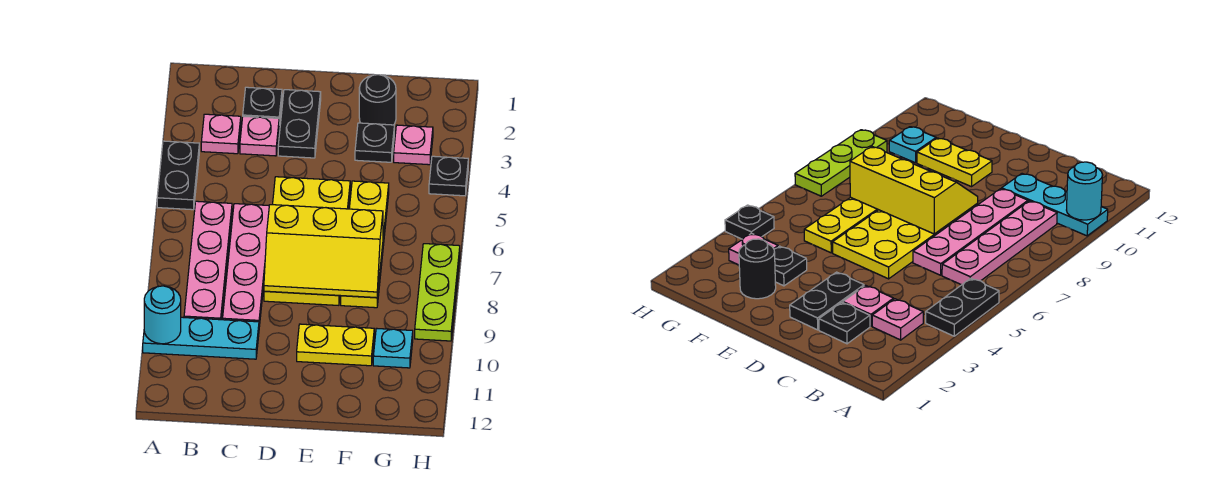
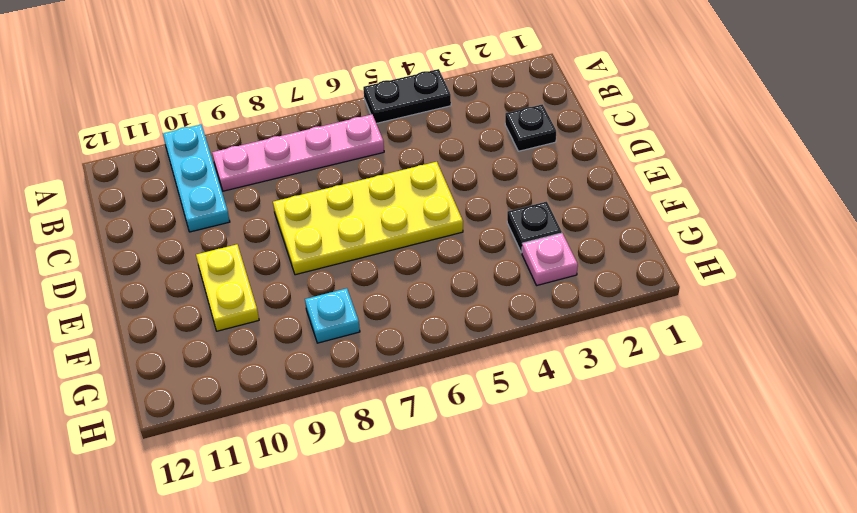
cyan plate G8 level 1 -> cyan plate G10 level 1
none -> pink plate B3 level 1
none -> pink plate C3 level 1
none -> pink plate C6:C9 level 1

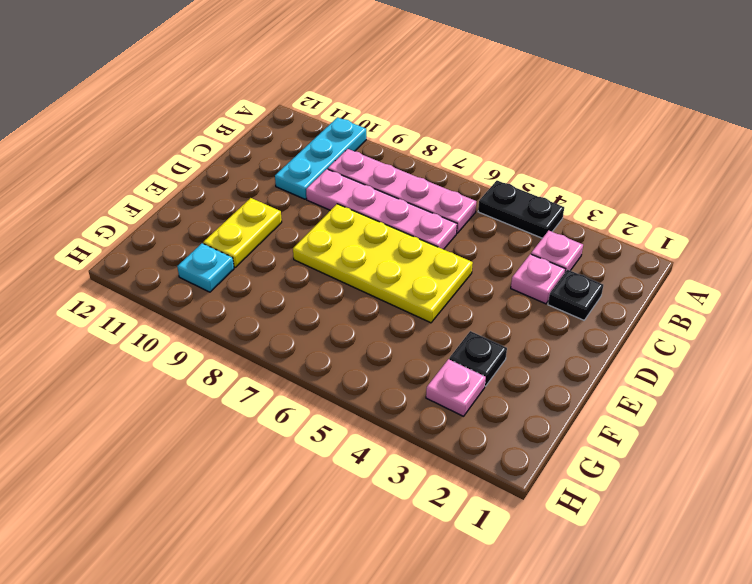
none -> black plate D2:D3 level 1
none -> black round brick F2 level 1
none -> yellow plate F5:F8 level 1

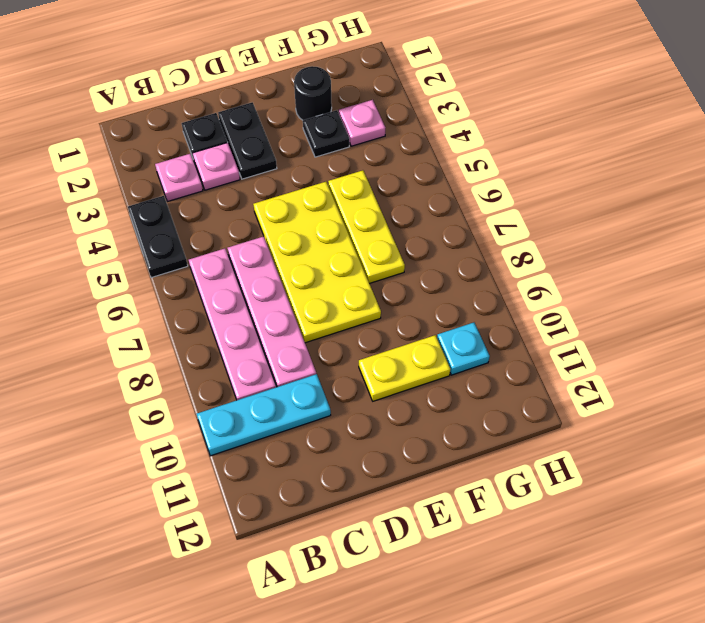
yellow plate F5:F7 level 1 -> yellow plate F5:F8 level 1
none -> black plate H4 level 1
none -> lime plate H7:H9 level 1
none -> cyan round brick A10 level 2

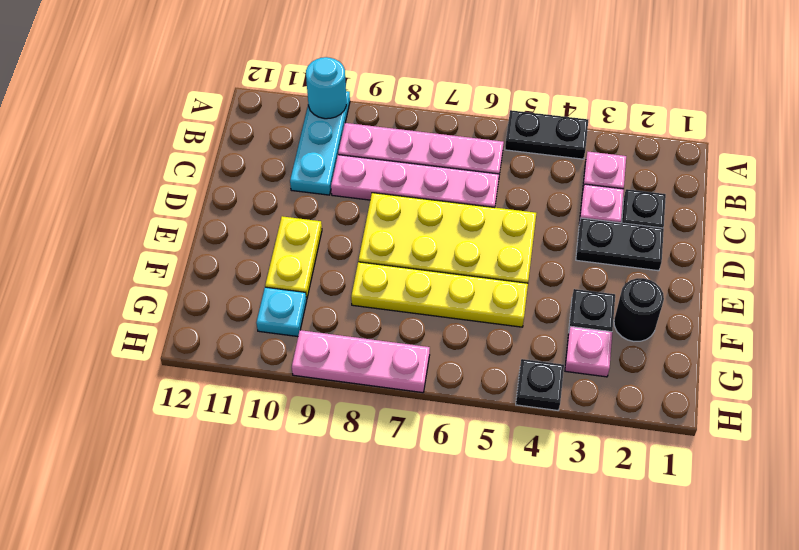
pink plate H7:H9 level 1 -> lime plate H7:H9 level 1
none -> yellow slope D7:F8 level 2 top 7

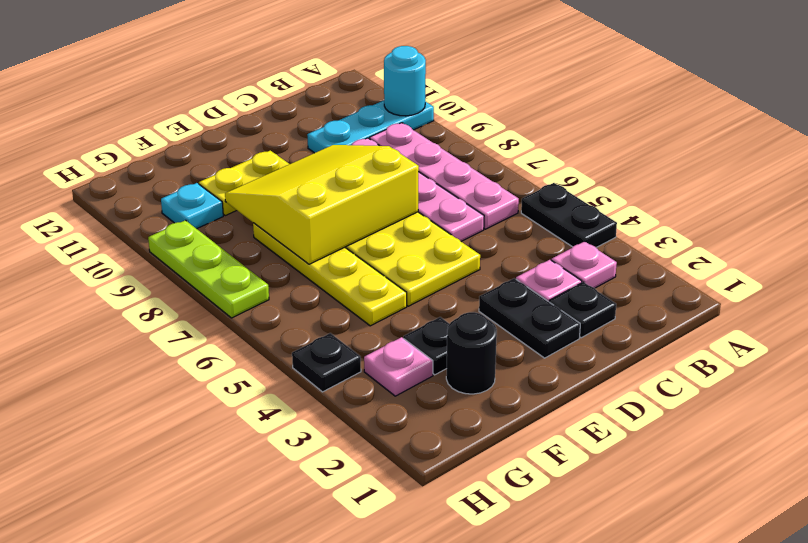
yellow slope D7:F9 level 2 top 7 -> yellow slope D7:F8 level 2 top 7

